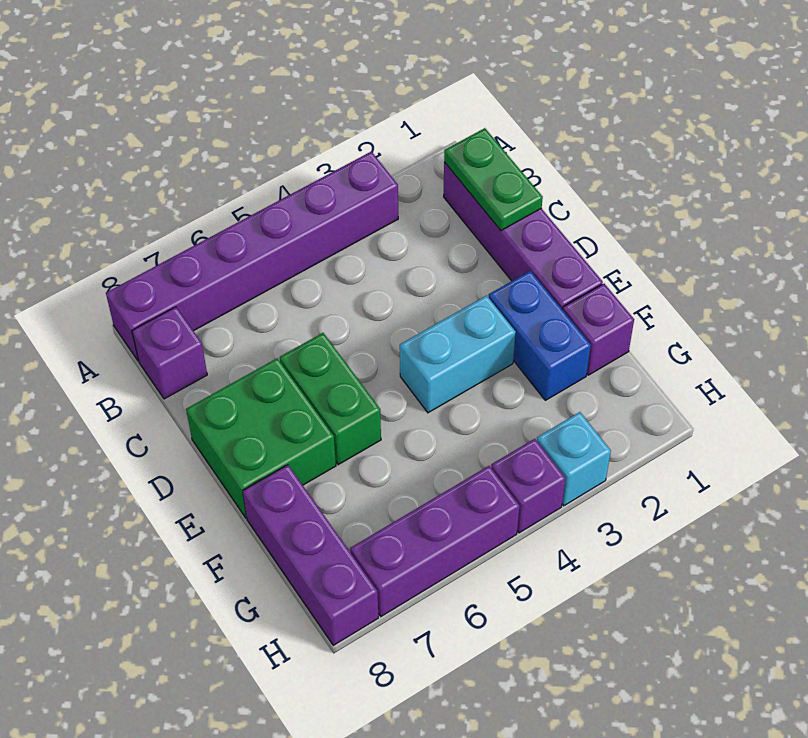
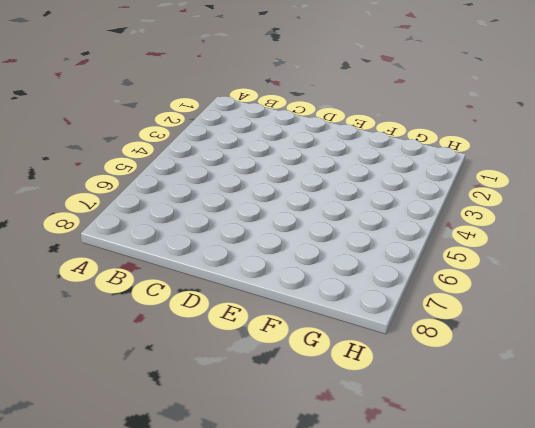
none -> purple brick A3:A8 level 1
none -> purple brick B1:E1 level 1
none -> purple brick B8 level 1

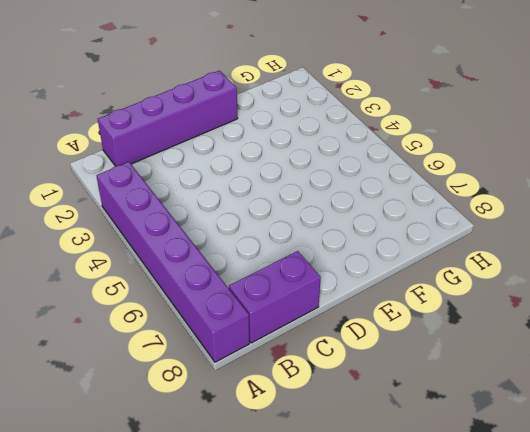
purple brick B8:C8 level 1 -> purple brick B8 level 1
none -> green brick D6:E6 level 1
none -> green brick D7:E8 level 1
none -> blue brick E2:F2 level 1

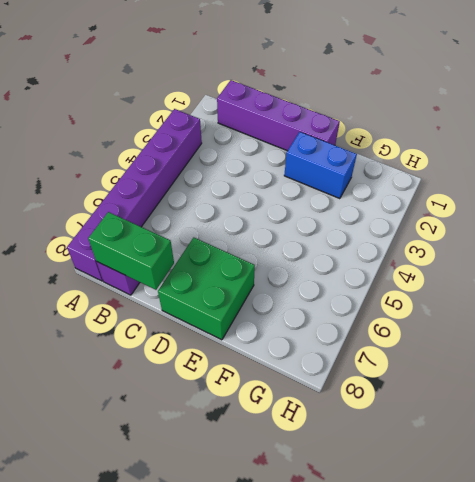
green brick B8:C8 level 2 -> green brick D6:E6 level 1
none -> cyan brick E3:E4 level 1
none -> purple brick F1 level 1
none -> purple brick F8:H8 level 1

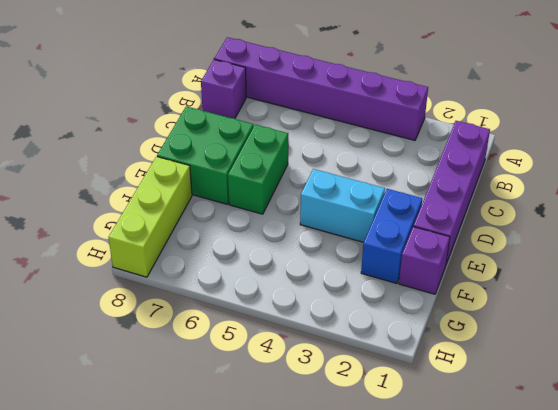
lime brick F8:H8 level 1 -> purple brick F8:H8 level 1
none -> cyan brick H3 level 1
none -> purple brick H4 level 1
none -> purple brick H5:H7 level 1

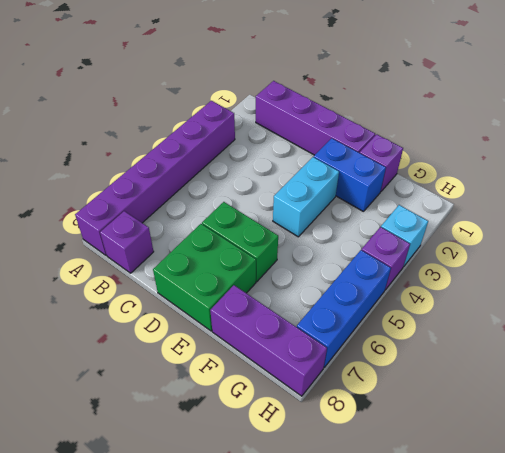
blue brick H5:H7 level 1 -> purple brick H5:H7 level 1
none -> green plate B1:C1 level 2

